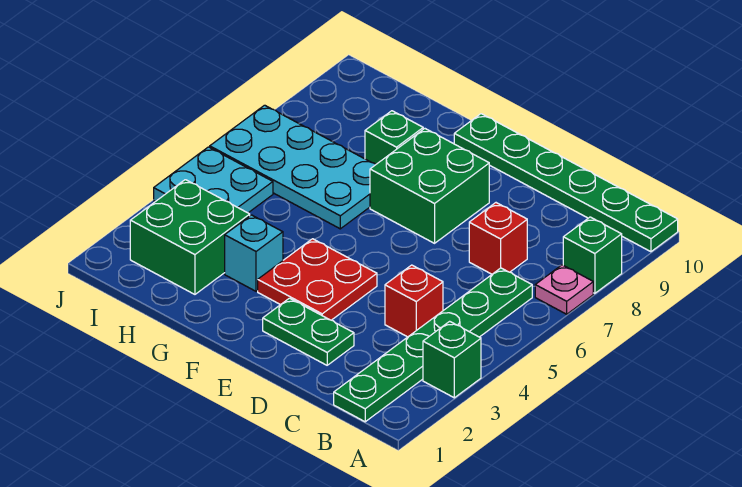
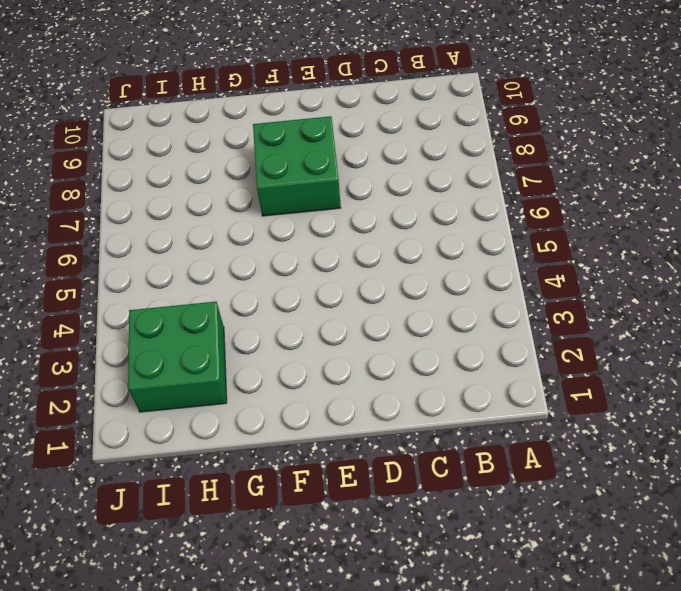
none -> green brick A3 level 1
none -> pink plate A7 level 1
none -> green brick A8 level 1

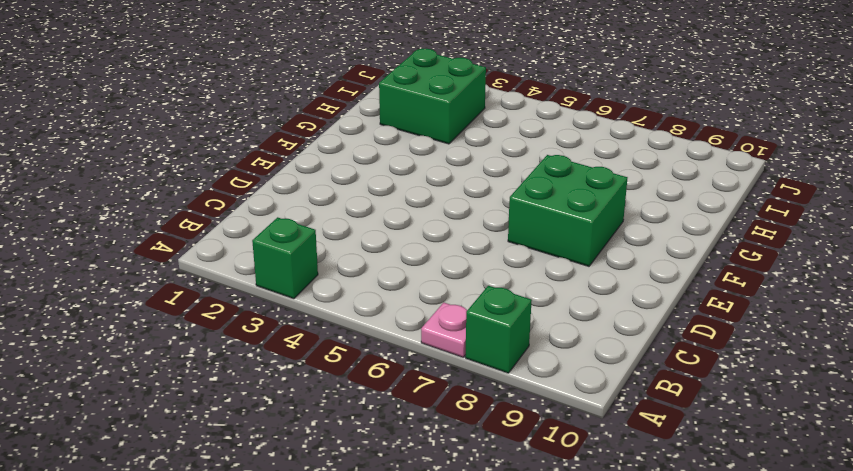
none -> green plate A10:F10 level 1
none -> green plate B1:B6 level 1
none -> red brick C4 level 1

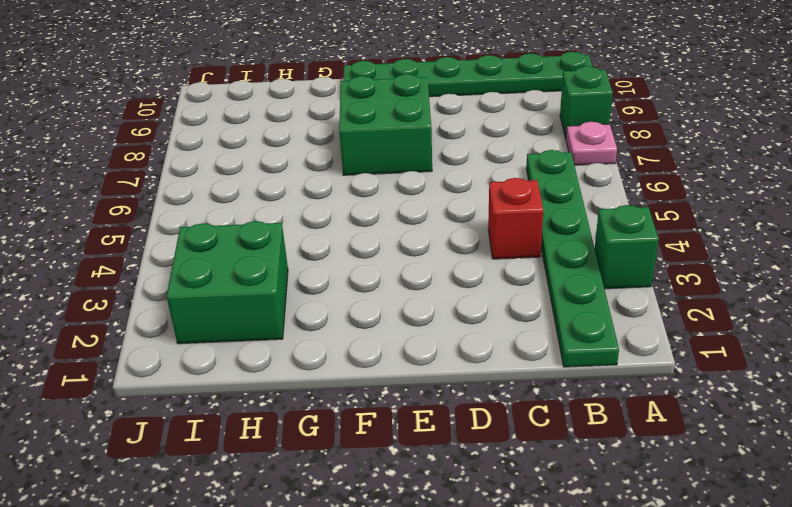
none -> red brick C7 level 1
none -> green plate D2:E2 level 1
none -> red plate E3:F4 level 1

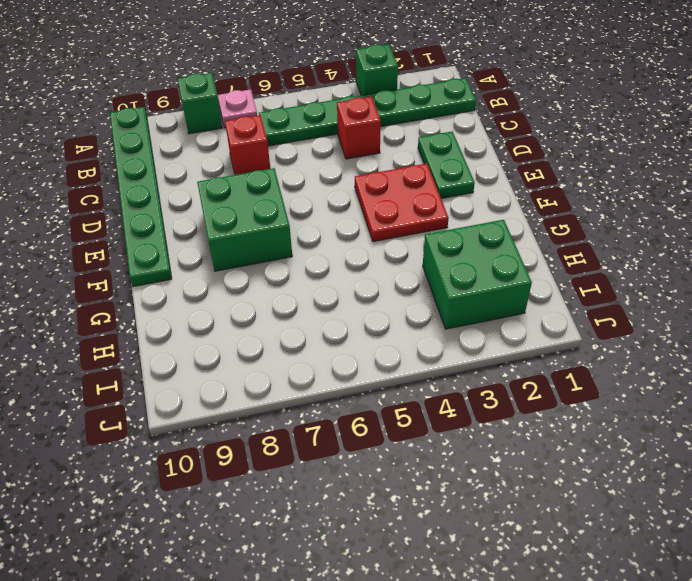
none -> cyan brick G3 level 1
none -> cyan plate G6:J7 level 1
none -> green brick G8 level 1

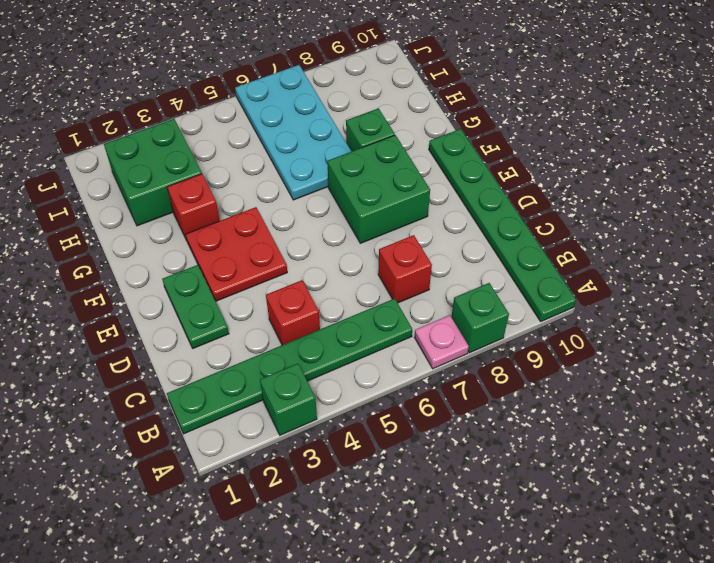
red brick G3 level 1 -> cyan brick G3 level 1
none -> cyan plate I4:J5 level 1

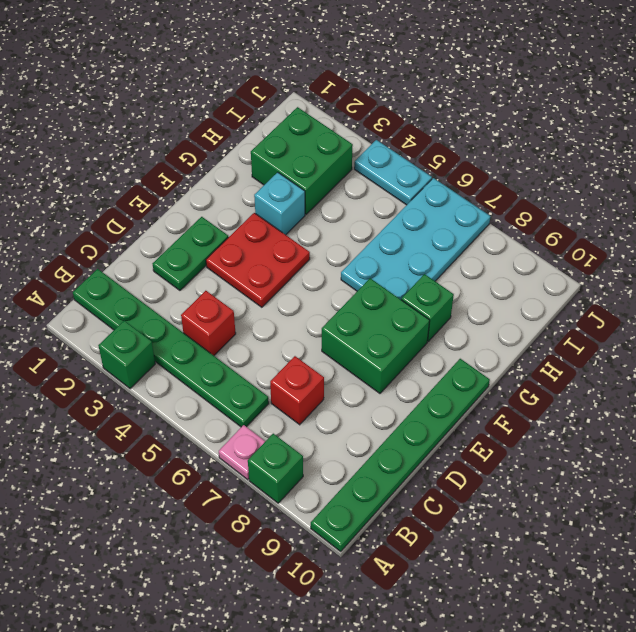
cyan plate J4:J5 level 1 -> cyan plate I4:J5 level 1

